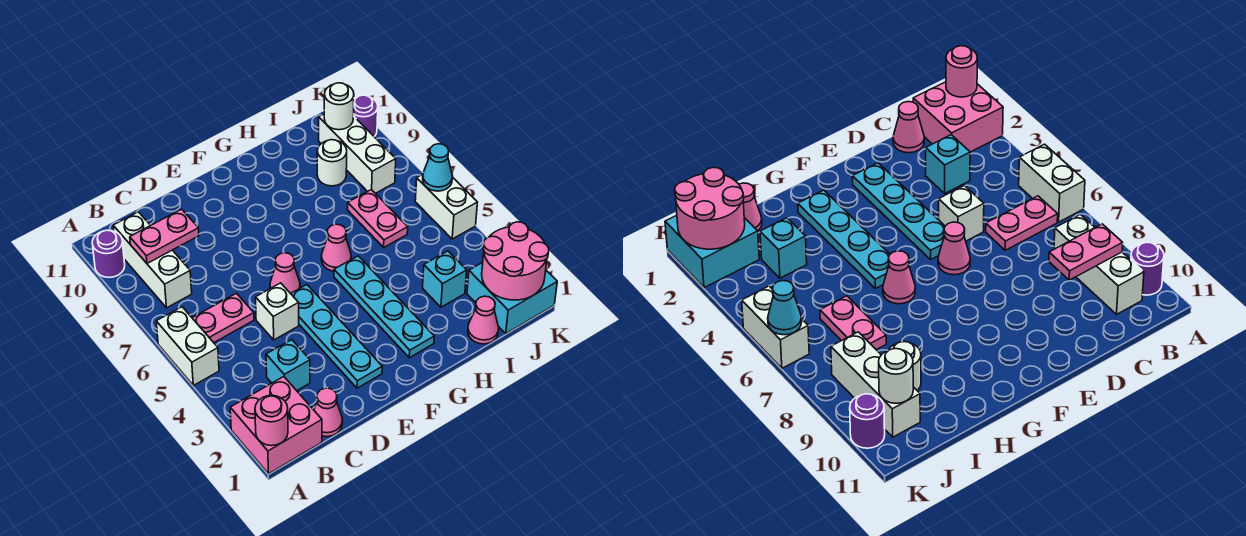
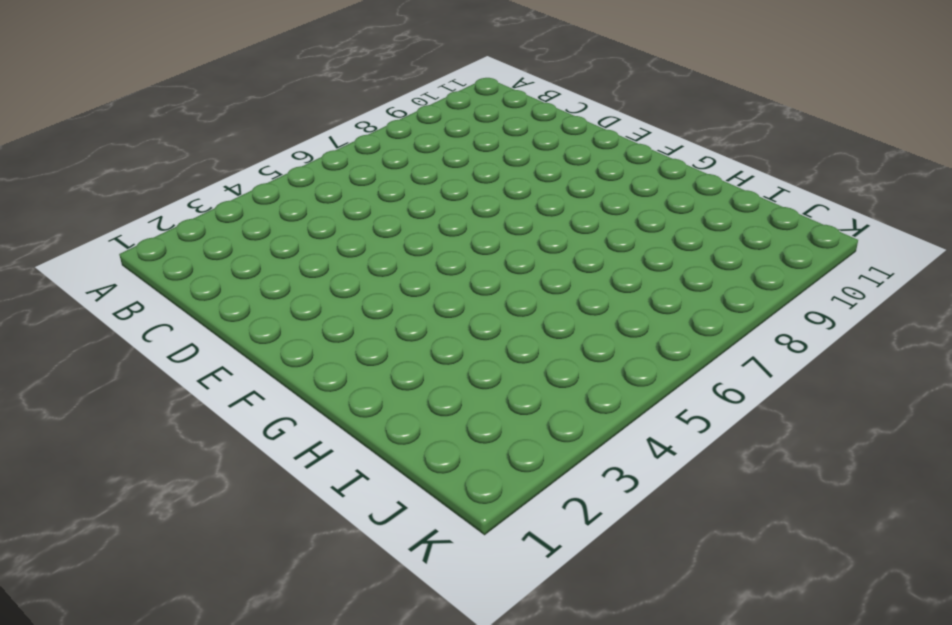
none -> pink brick A1:B2 level 1
none -> white brick A5:A6 level 1
none -> purple round brick A10 level 1

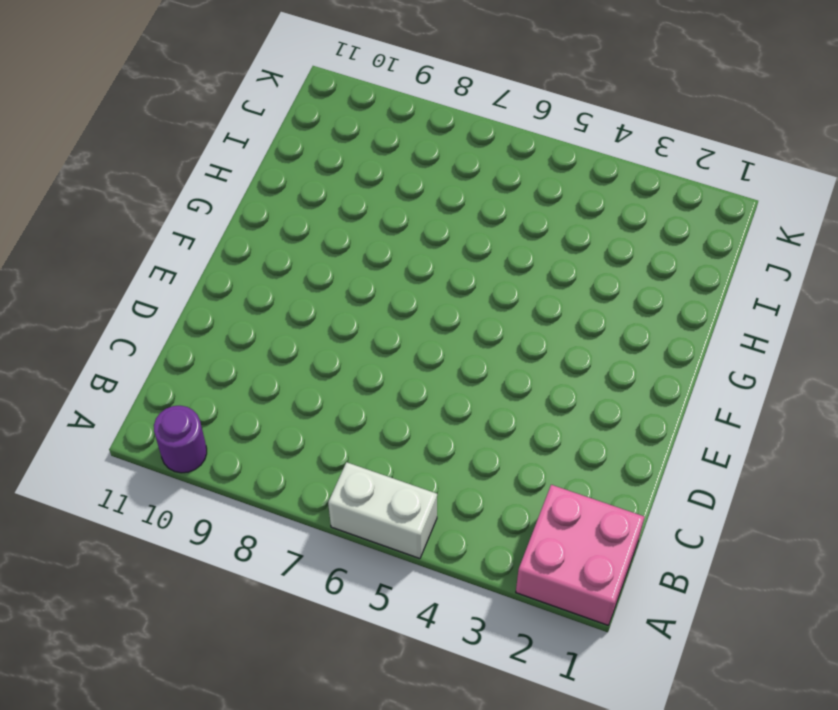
none -> pink plate B6:C6 level 1
none -> white brick B8:B10 level 1
none -> pink cone C1 level 1

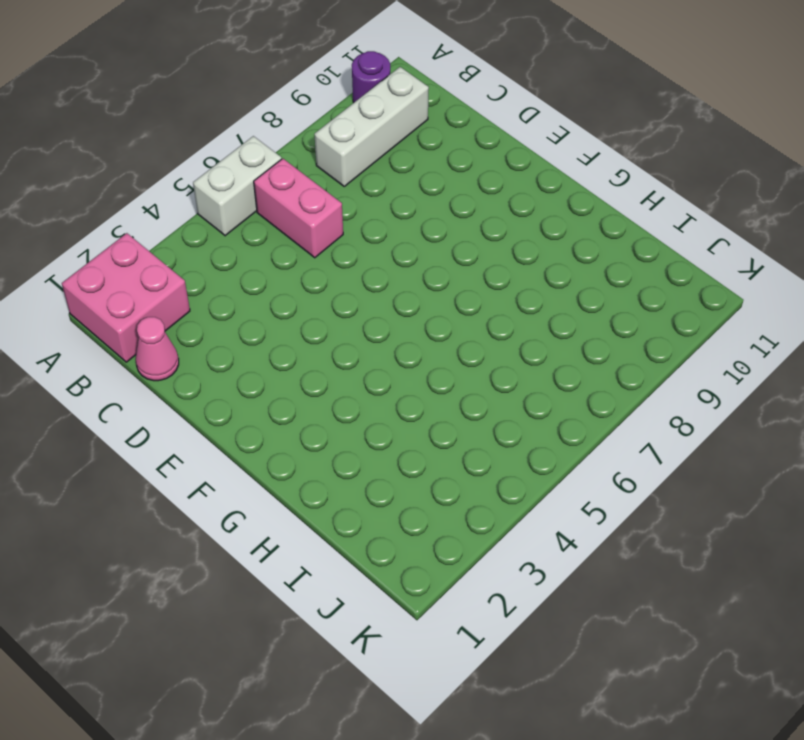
pink brick B6:C6 level 1 -> pink plate B6:C6 level 1
none -> cyan brick C3 level 1
none -> white brick D5 level 1
none -> cyan plate E2:E5 level 1

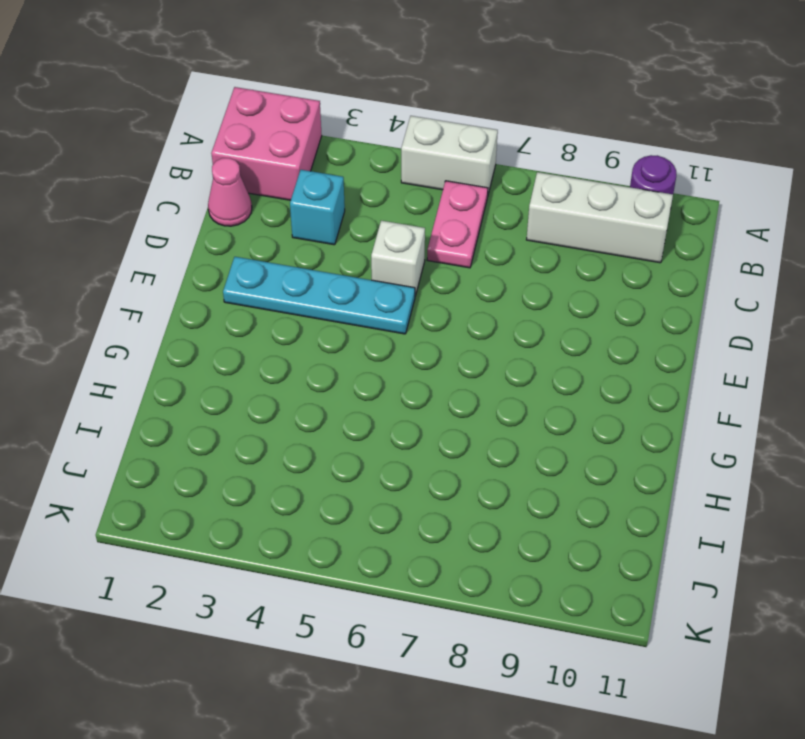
none -> pink cone E6 level 1
none -> cyan plate G2:G5 level 1
none -> pink cone G6 level 1

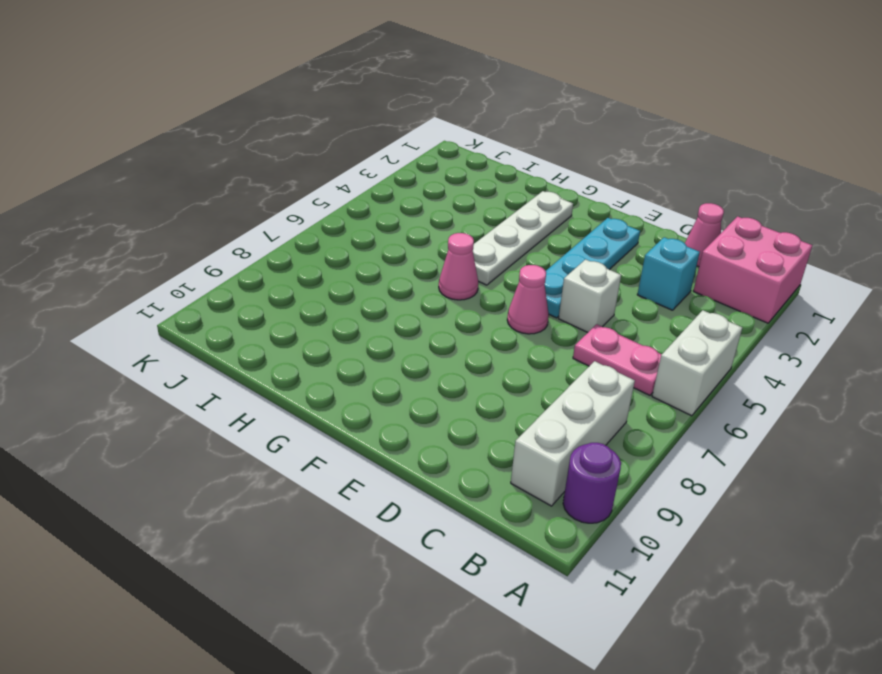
white plate G2:G5 level 1 -> cyan plate G2:G5 level 1
none -> pink cone I1 level 1
none -> cyan brick I3 level 1
none -> pink plate I6:I7 level 1

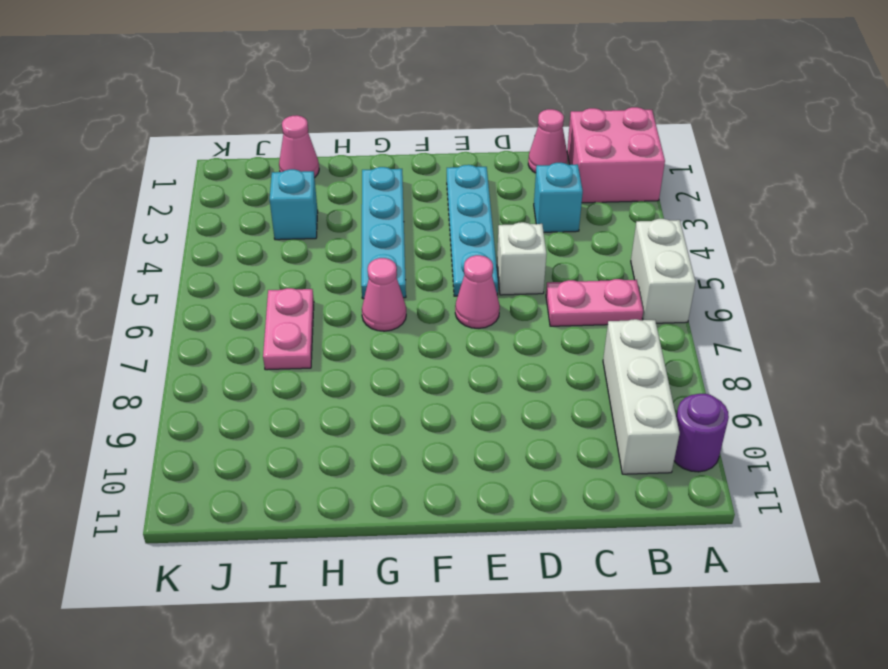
none -> white round brick I9 level 1
none -> cyan brick J1:K2 level 1
none -> white brick J8:J10 level 1

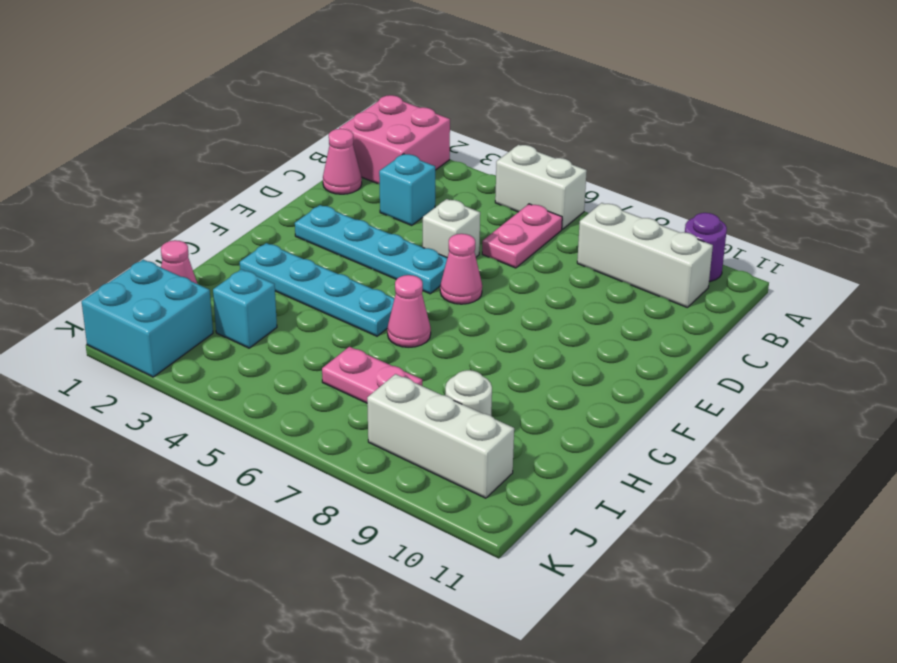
none -> white brick K5:K6 level 1
none -> purple round brick K10 level 1
none -> pink round brick A1 level 2

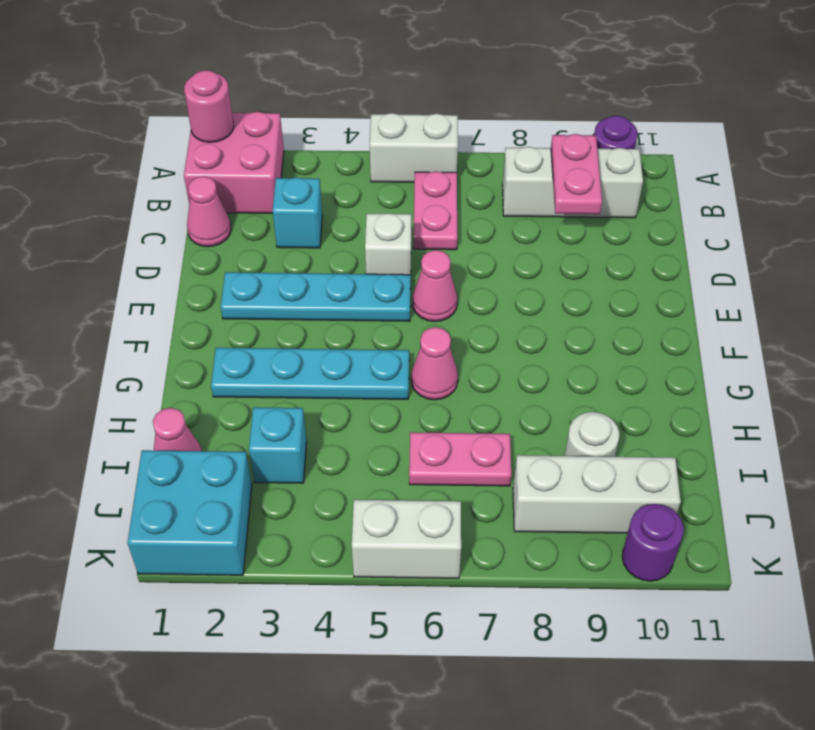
none -> pink round brick J1:K2 level 2
none -> white round brick J10 level 2
none -> cyan cone K6 level 2

